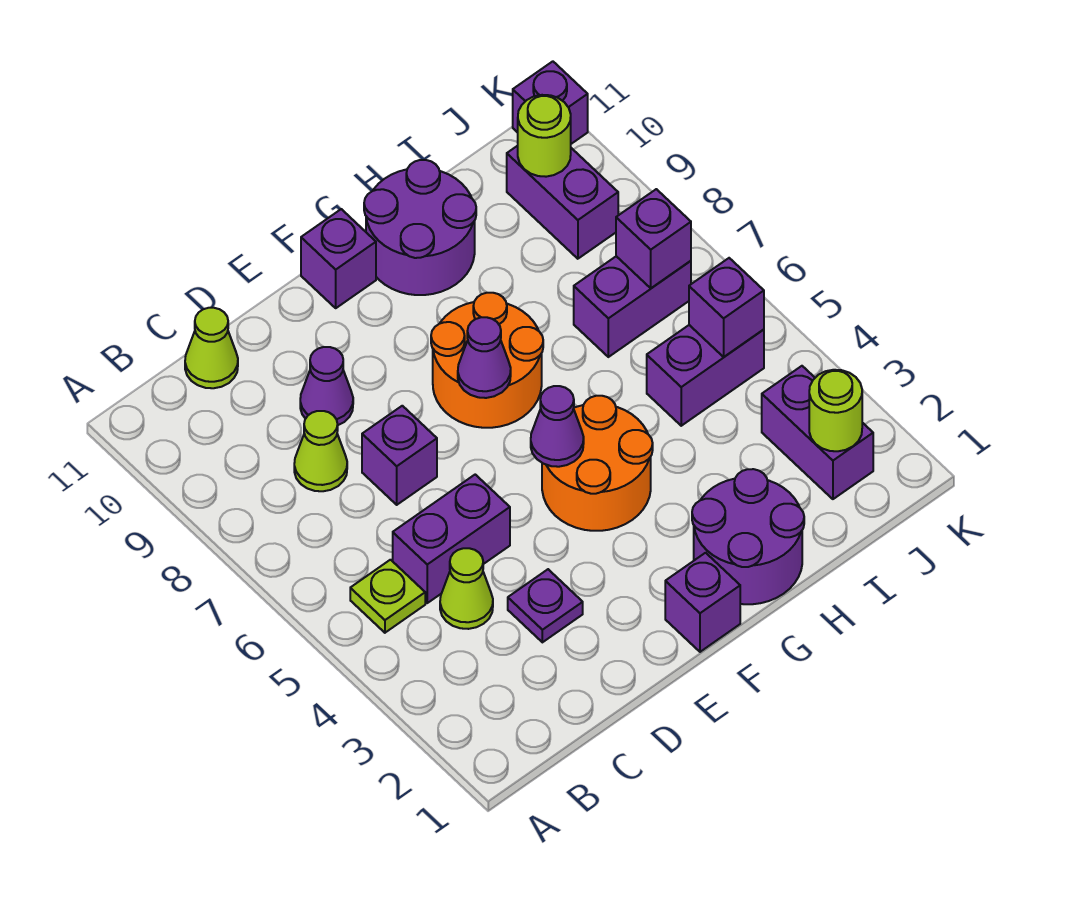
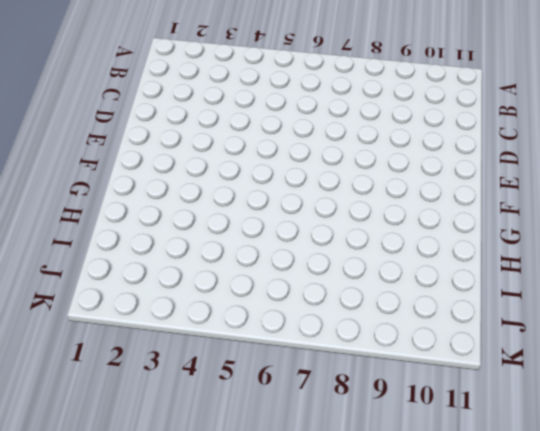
none -> lime plate B5 level 1
none -> lime cone C4 level 1
none -> purple brick C5:D5 level 1

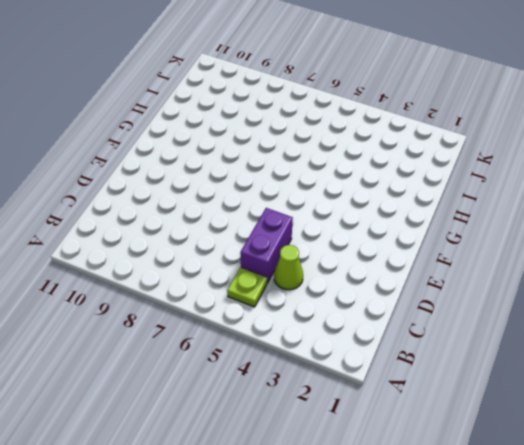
none -> lime cone C8 level 1
none -> lime cone C11 level 1
none -> purple plate D3 level 1

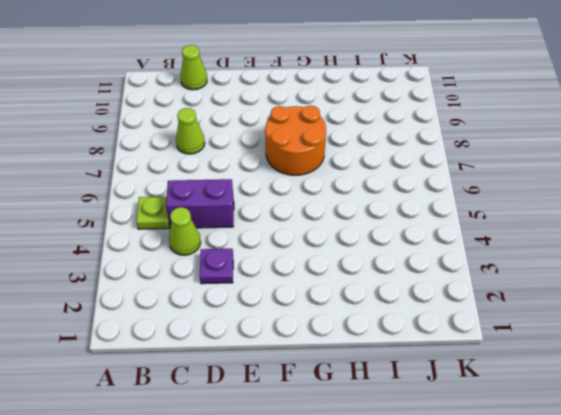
none -> purple brick D7 level 1
none -> purple cone D9 level 1
none -> purple brick F1 level 1

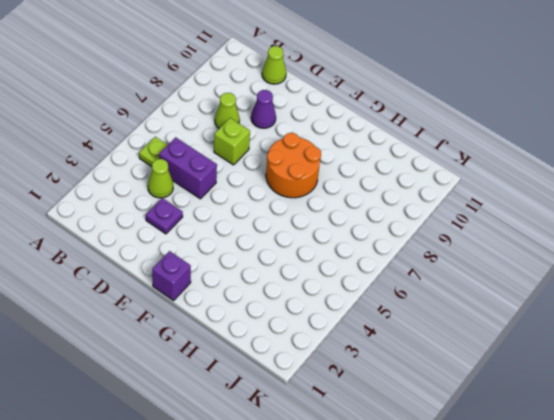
lime brick D7 level 1 -> purple brick D7 level 1
none -> orange round brick F4:G5 level 1
none -> purple brick F11 level 1
none -> purple round brick G1:H2 level 1

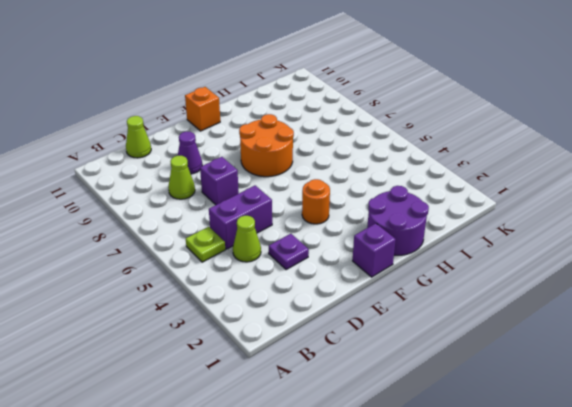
orange round brick F4 level 1 -> orange round brick F4:G5 level 1
orange brick F11 level 1 -> purple brick F11 level 1
none -> purple round brick G10:H11 level 1
none -> purple brick I5:J5 level 1
none -> purple brick I7:J7 level 1

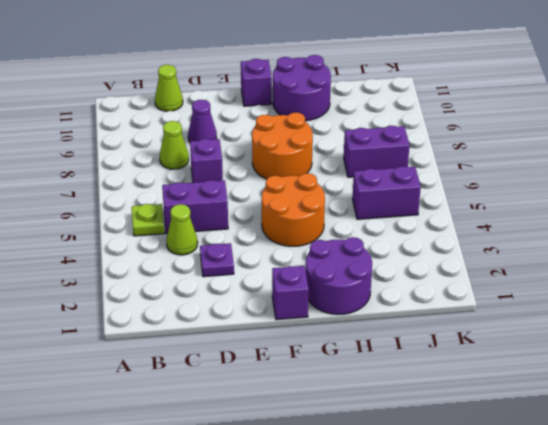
none -> purple brick J2:J3 level 1
none -> purple brick J9:J10 level 1
none -> purple brick K11 level 1

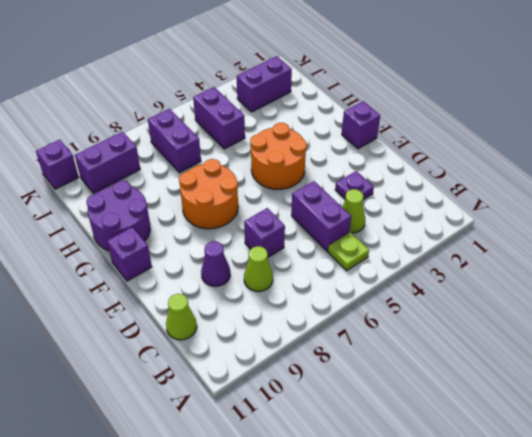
none -> purple round brick G1:H2 level 1
none -> purple cone F5 level 2
none -> purple cone F7 level 2

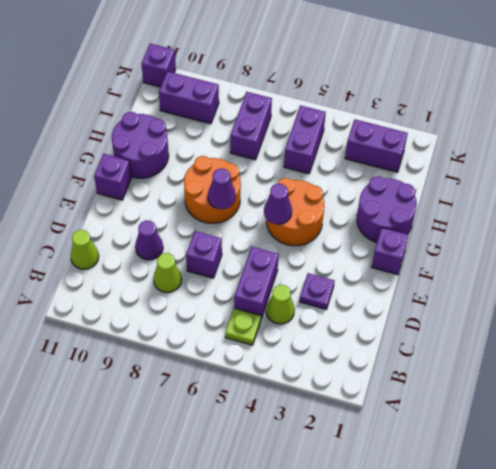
none -> lime round brick J2 level 2
none -> purple brick J5 level 2
none -> purple brick J7 level 2

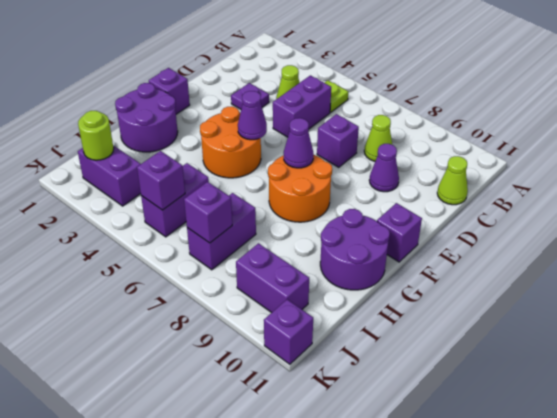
none -> lime round brick J10 level 2

